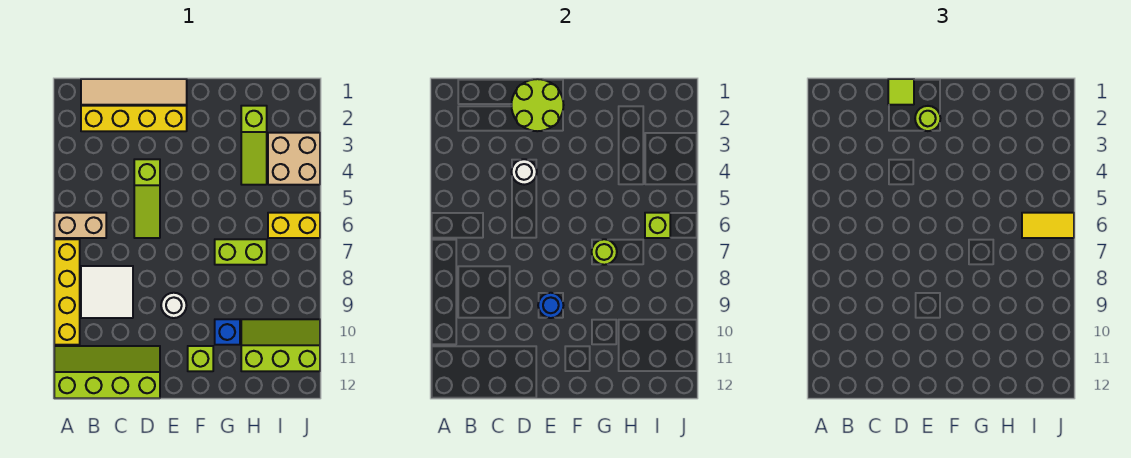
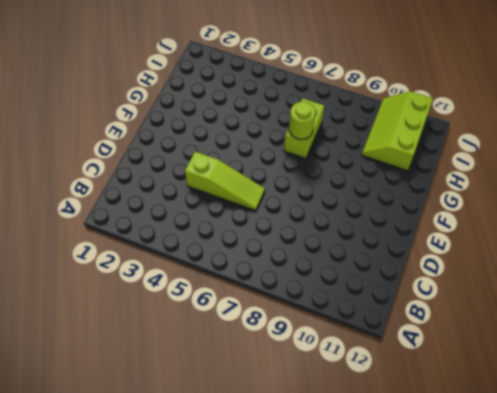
none -> tan brick A6:B6 level 1
none -> yellow brick A7:A10 level 1
none -> lime slope A11:D12 level 1 top 12

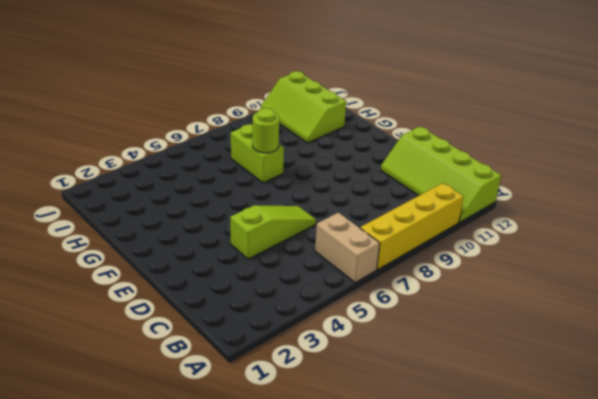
none -> tan tile B1:E1 level 1
none -> yellow brick B2:E2 level 1
none -> white tile B8:C9 level 1

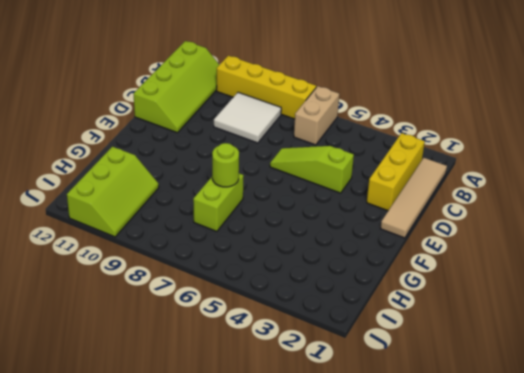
yellow brick B2:D2 level 1 -> yellow brick B2:E2 level 1
none -> white round brick E9 level 1
none -> lime brick F11 level 1
none -> blue brick G10 level 1

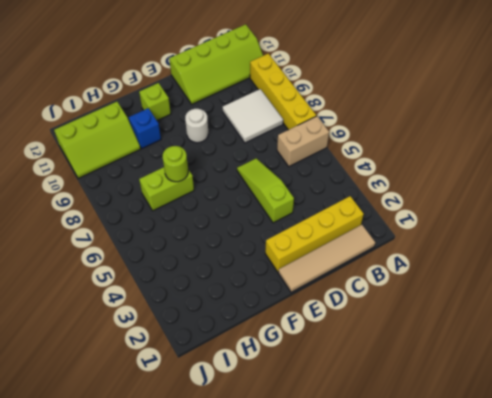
none -> lime slope H2:H4 level 1 top 2
none -> tan brick I3:J4 level 1
none -> yellow brick I6:J6 level 1

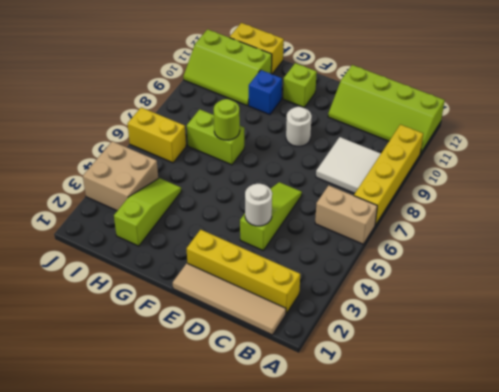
yellow brick H12:I12 level 1 -> none
none -> lime round brick D1:E2 level 2
none -> blue round brick E9 level 2
none -> lime brick I6 level 2

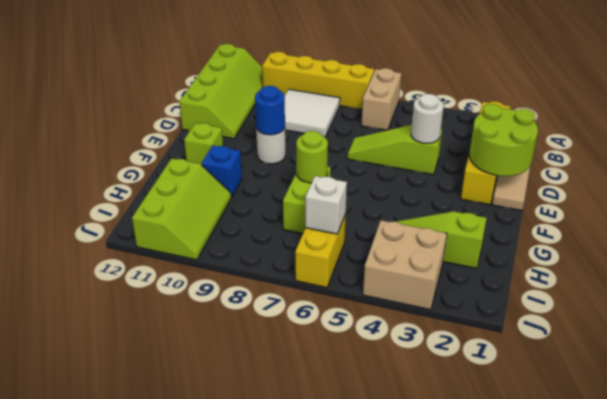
white brick I6 level 2 -> lime brick I6 level 2
none -> lime tile D1 level 3
none -> lime round brick E2 level 3
none -> yellow tile I6:J6 level 3

